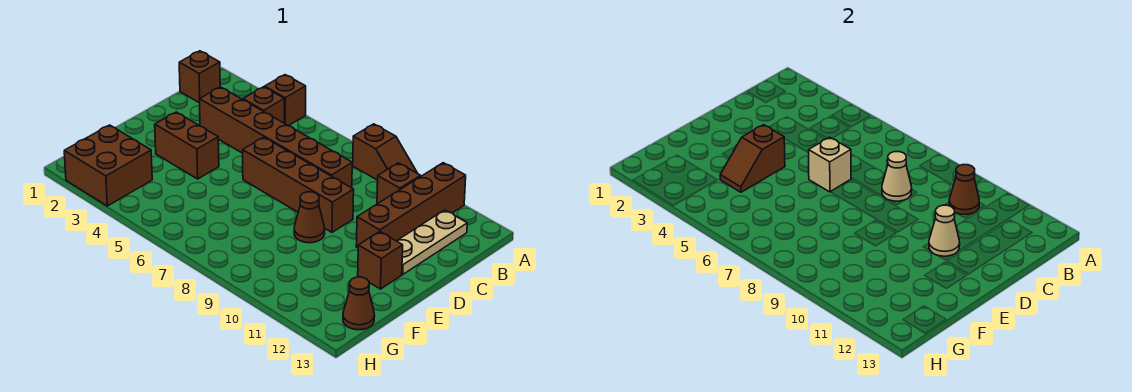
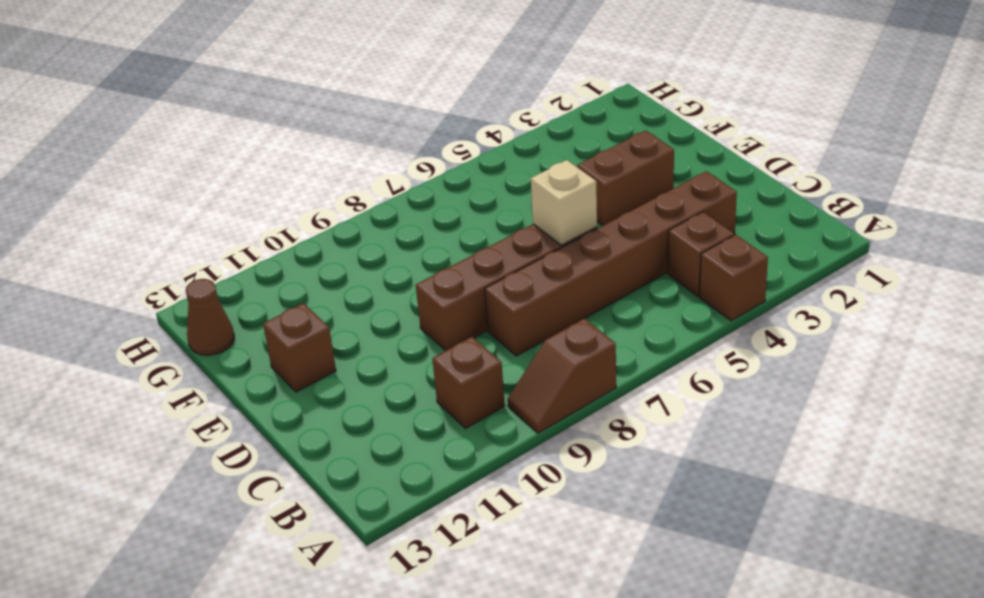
none -> brown brick A11:D11 level 1
none -> brown brick B1 level 1
none -> tan plate B12:D12 level 1

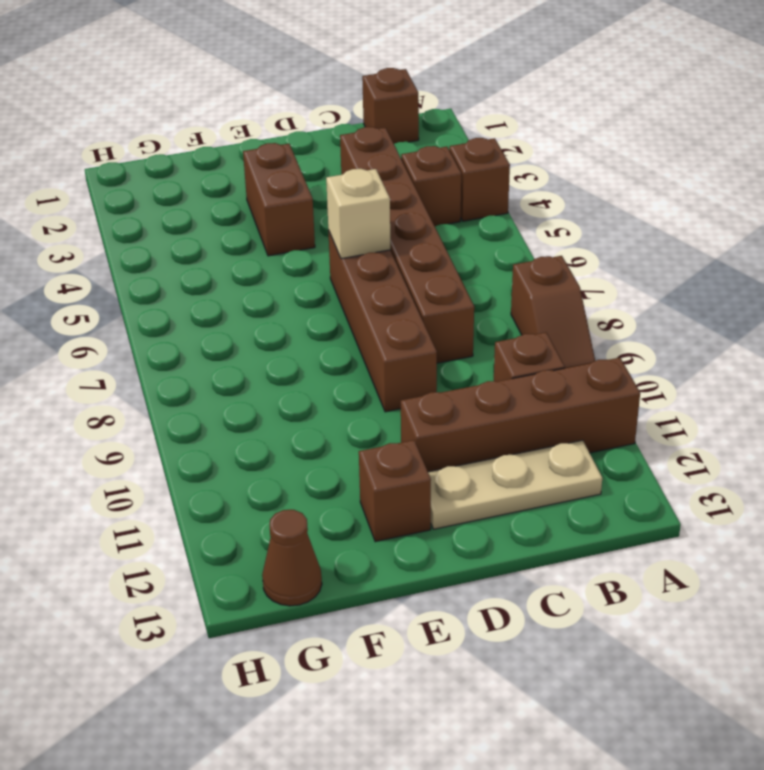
none -> brown cone E9 level 1
none -> brown brick G2:H3 level 1
none -> brown cone B10 level 2

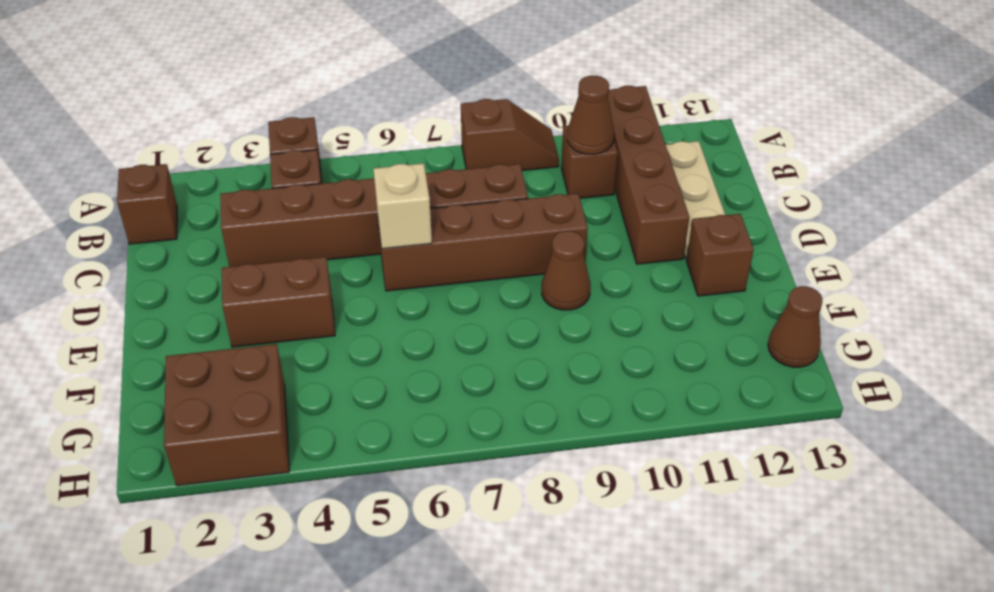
none -> tan cone C8 level 2
none -> tan cone D11 level 2
none -> brown slope E4:F4 level 2 top E

